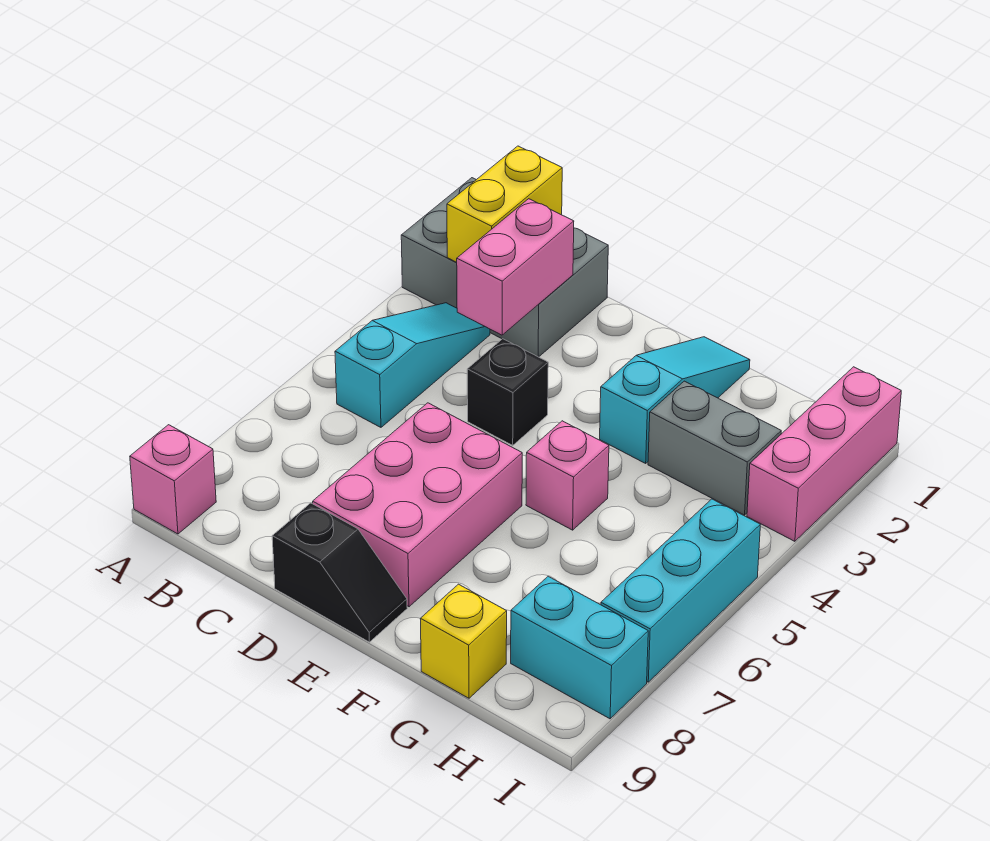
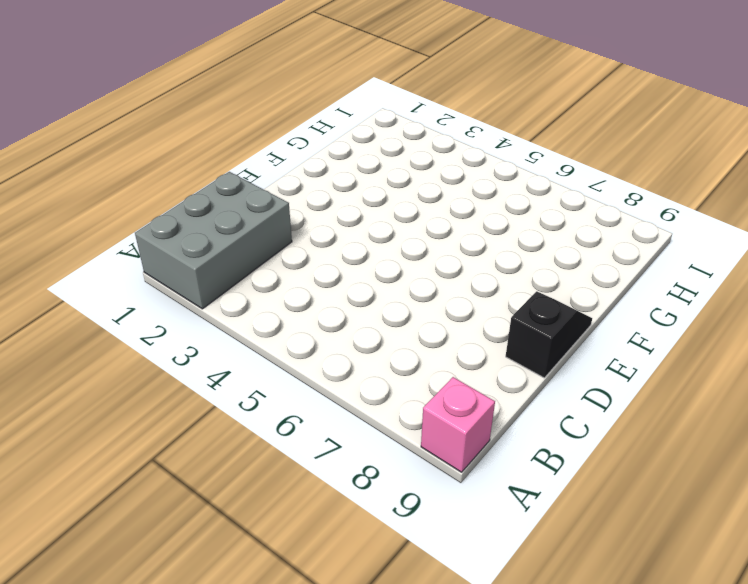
none -> cyan slope B3:B5 level 1 top 5
none -> black brick D4 level 1
none -> pink brick D6:E8 level 1

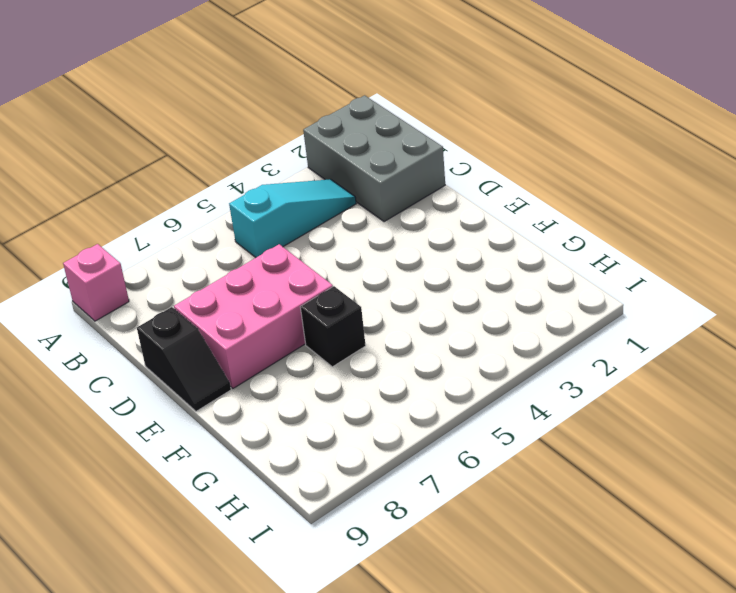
black brick F6 level 1 -> black brick D4 level 1
none -> cyan slope F1:F3 level 1 top 3
none -> pink brick F5 level 1
none -> grey brick G3:H3 level 1

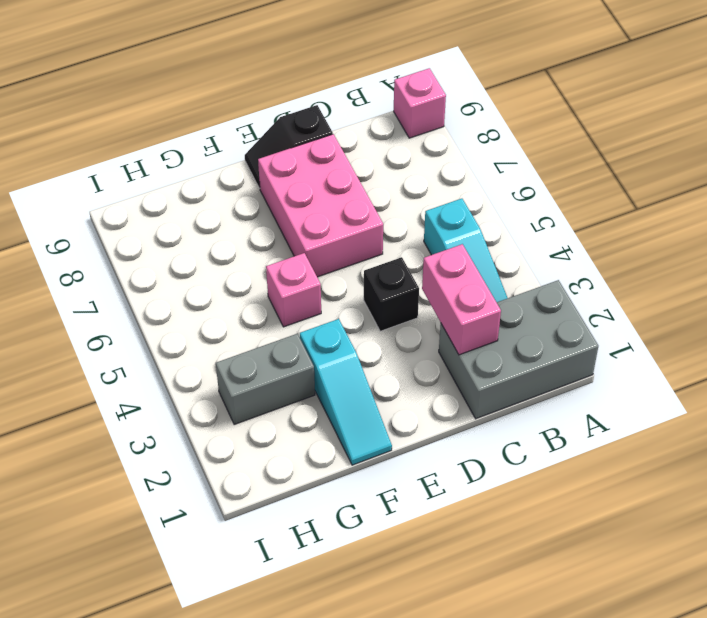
none -> yellow brick G9 level 1
none -> cyan brick H8:I8 level 1
none -> pink brick I1:I3 level 1

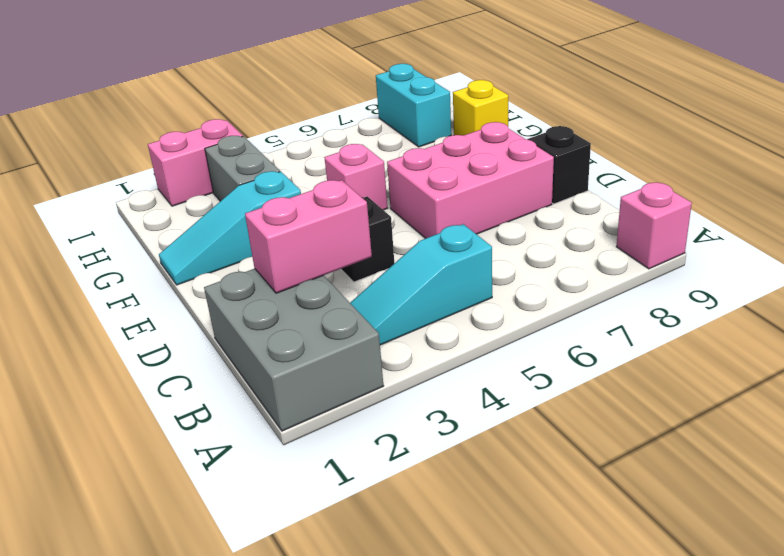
pink brick I2:I3 level 1 -> pink brick I1:I3 level 1
none -> cyan brick I5:I7 level 1
none -> yellow brick B1:B2 level 2

